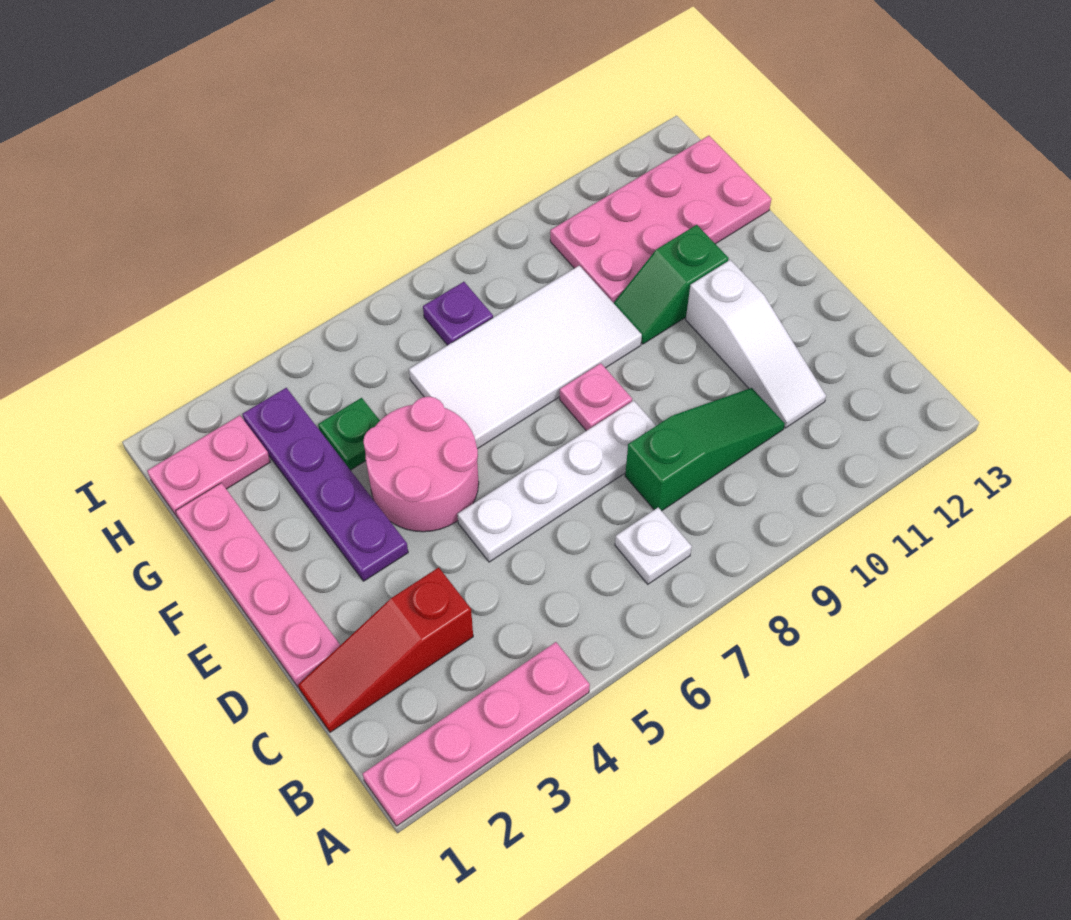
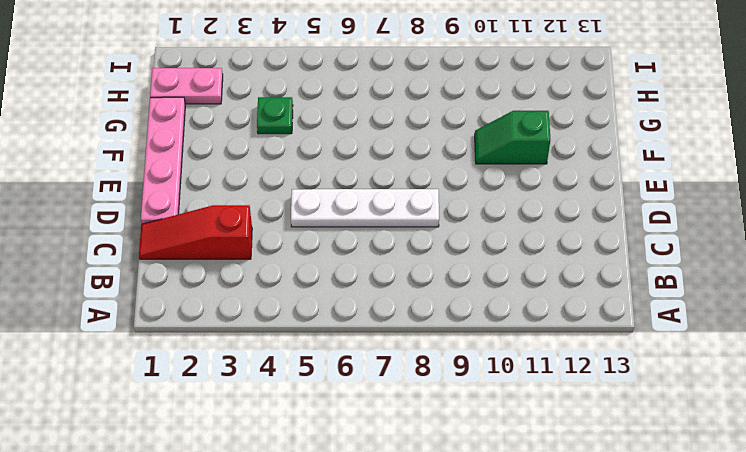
none -> pink plate A1:A4 level 1
none -> white plate B7 level 1
none -> green slope C8:C10 level 1 top 8

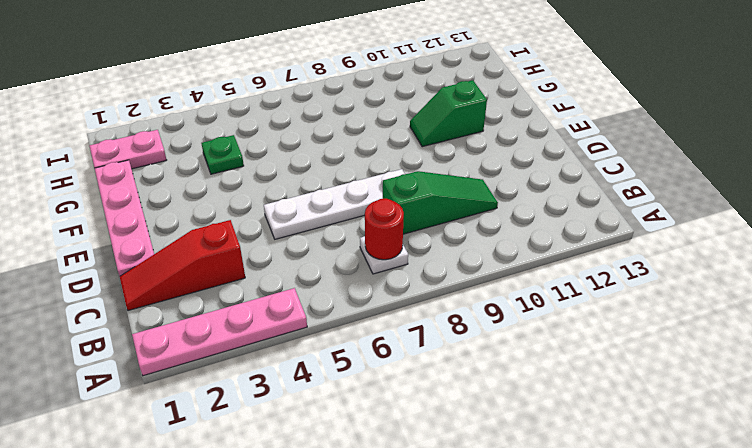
red round brick B7 level 2 -> none
none -> white slope C11:E11 level 1 top E
none -> purple plate E3:H3 level 1
none -> pink round brick E4:F5 level 1

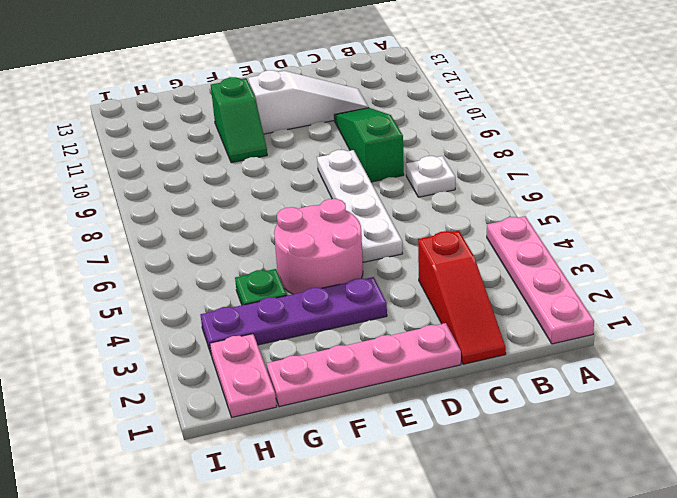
none -> pink plate E8 level 1
none -> white tile F6:G9 level 1
none -> pink plate G10:H13 level 1

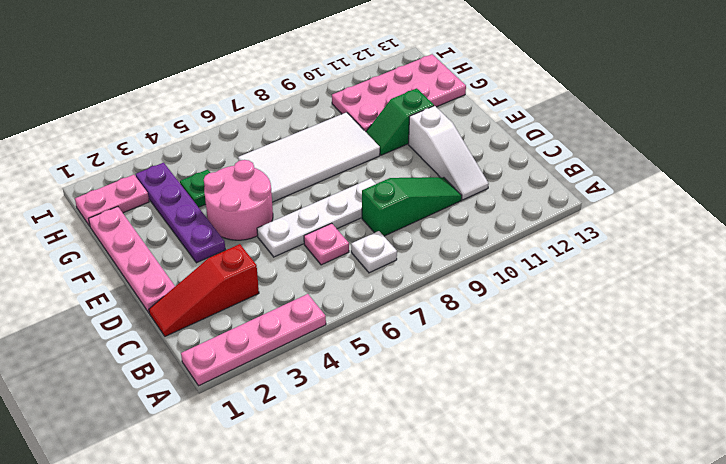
pink plate C6 level 1 -> pink plate E8 level 1
none -> purple plate H7 level 1

